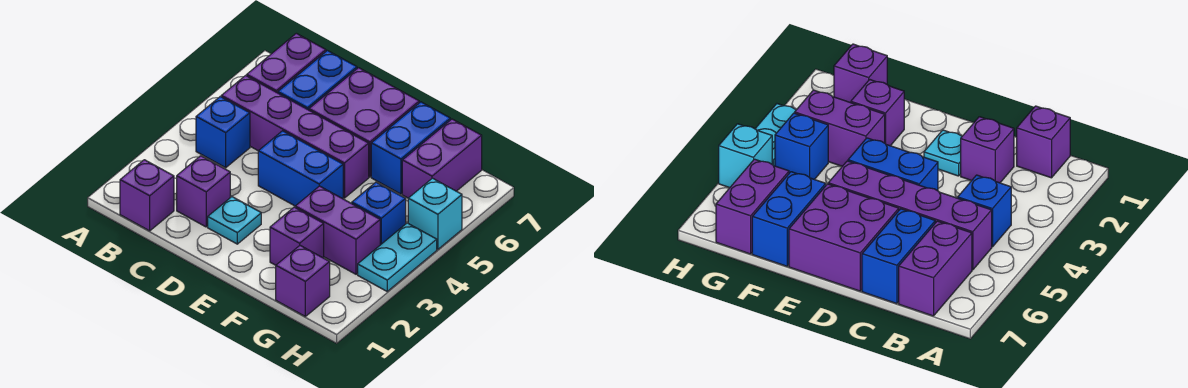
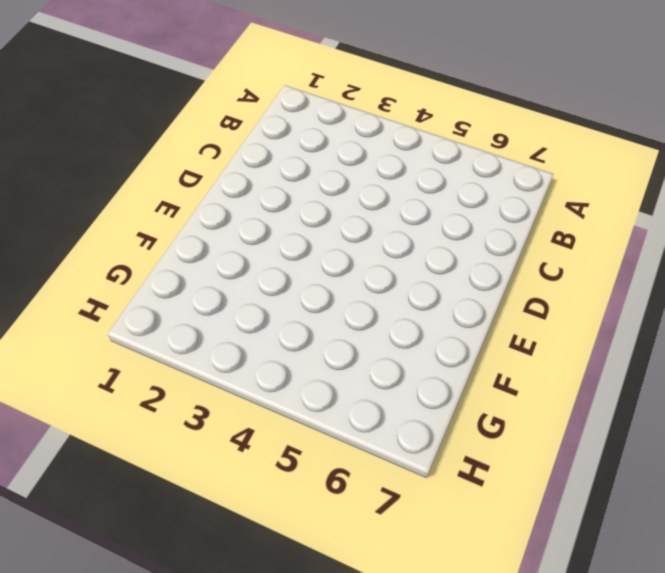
none -> purple brick B1 level 1
none -> blue brick B4 level 1
none -> purple brick B5:E5 level 1

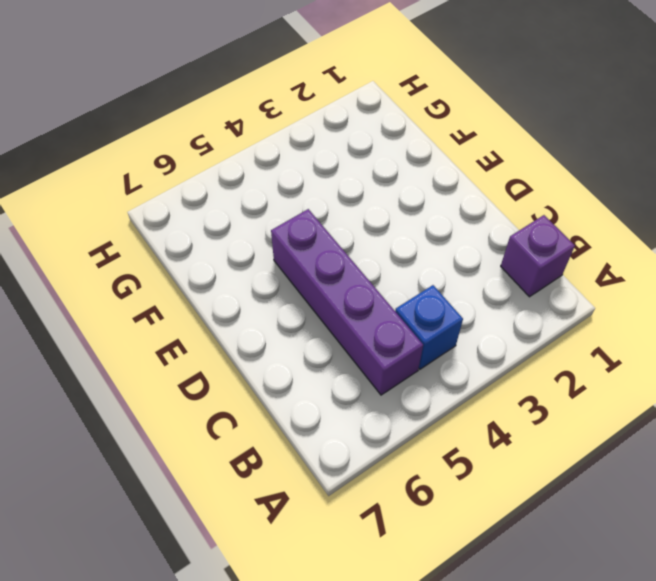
none -> purple brick B6:B7 level 1
none -> purple brick C2 level 1
none -> blue brick C6:C7 level 1

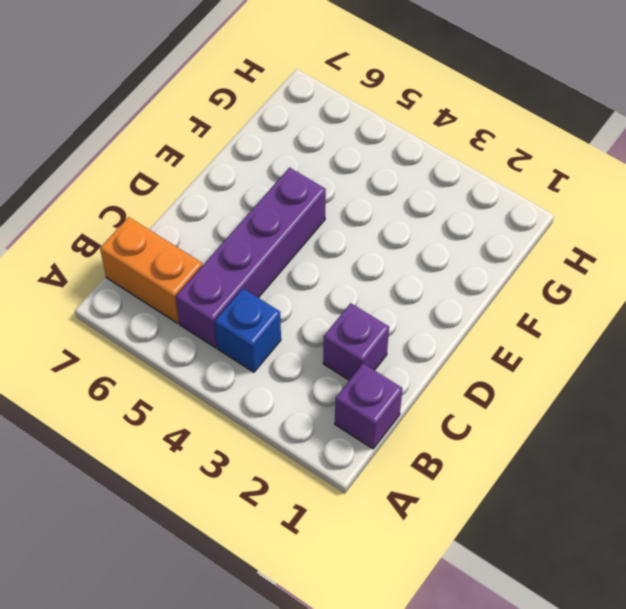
orange brick B6:B7 level 1 -> purple brick B6:B7 level 1
none -> blue brick C6:C7 level 1
none -> cyan plate D2 level 1
none -> blue brick D4:E4 level 1

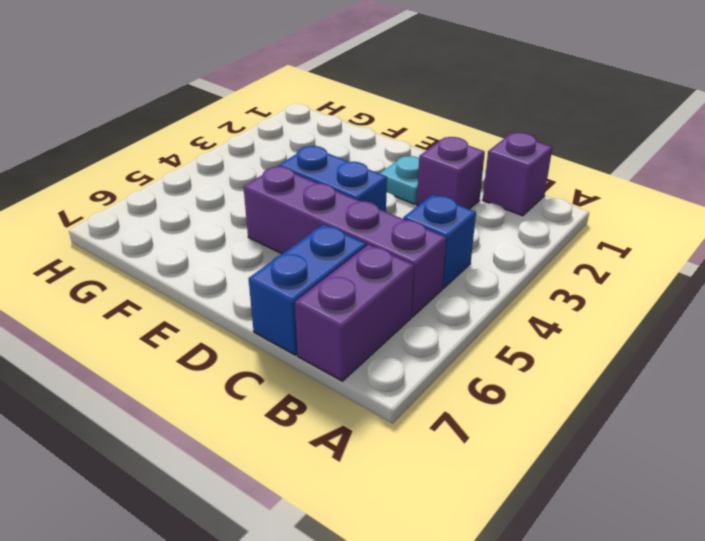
none -> purple brick D6:E7 level 1
none -> purple brick F2 level 1
none -> purple brick F3:G3 level 1

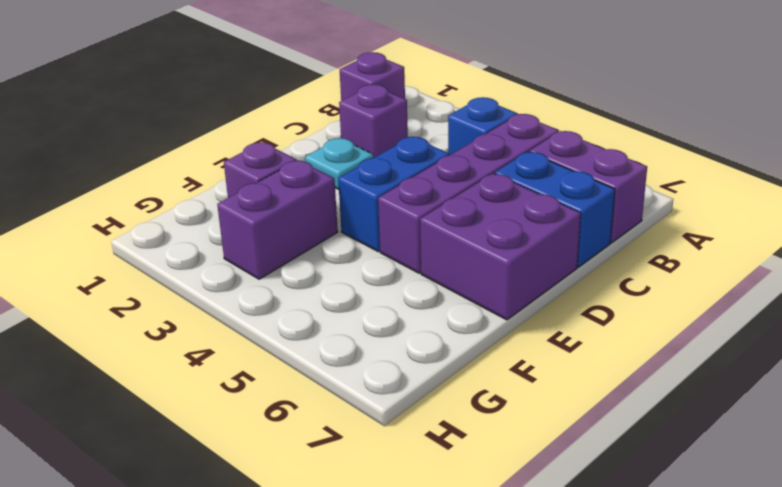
none -> blue brick F6:F7 level 1
none -> purple brick G1 level 1
none -> blue brick G4 level 1

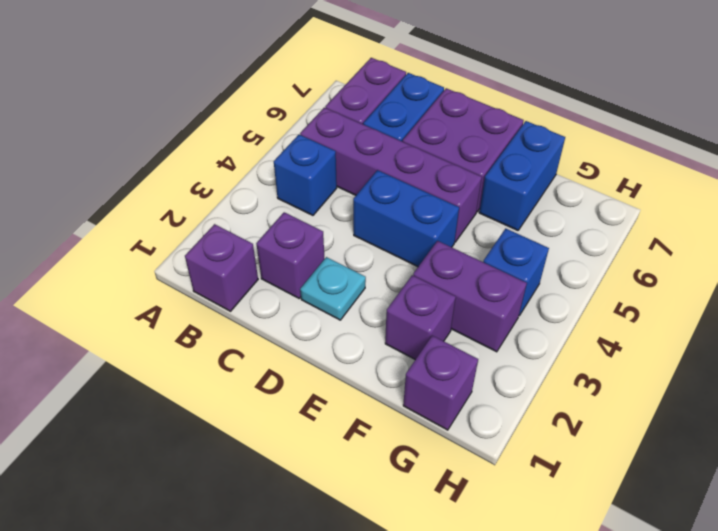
none -> purple brick G6:G7 level 1
none -> cyan plate H3:H4 level 1
none -> cyan brick H5 level 1

